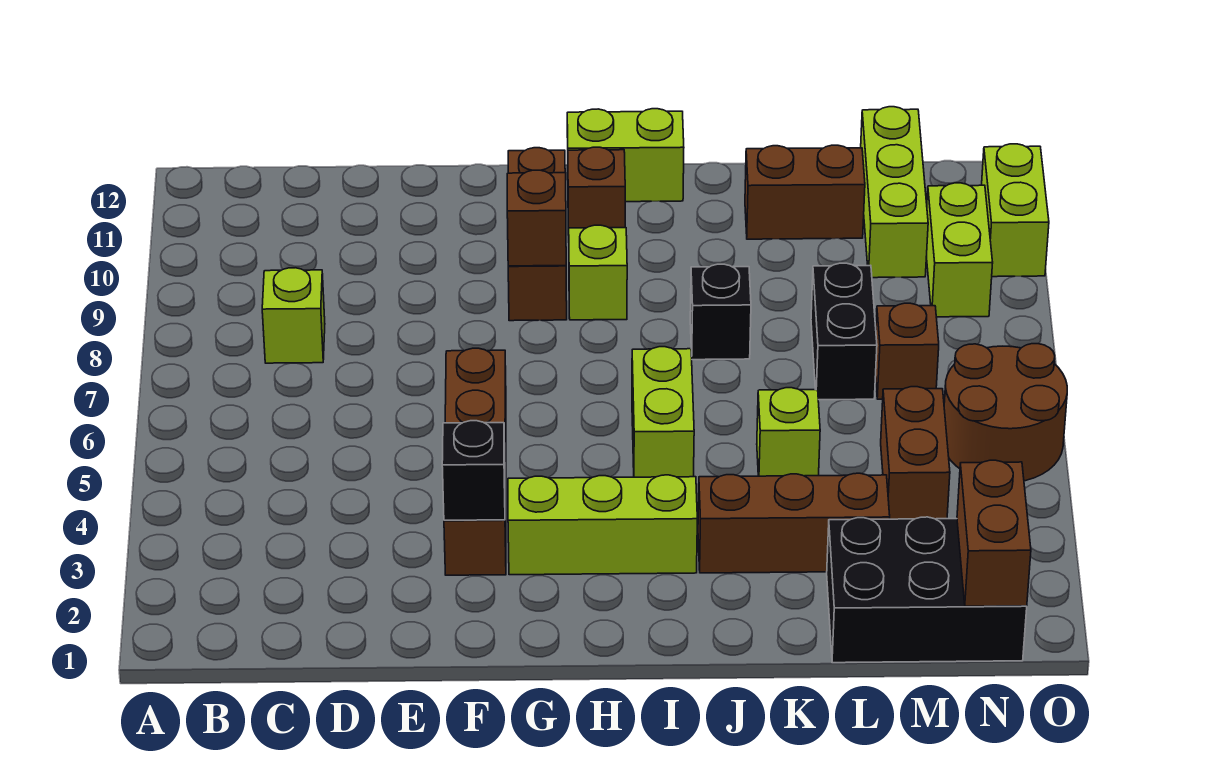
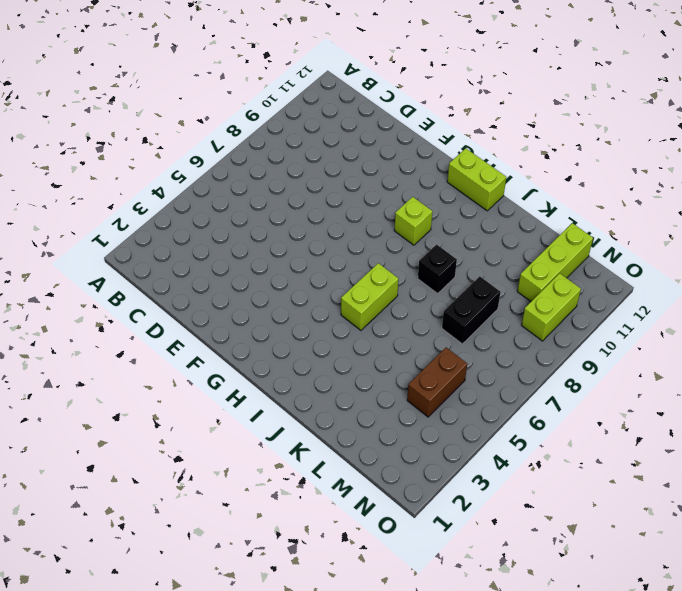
none -> lime brick C8 level 1
none -> brown brick F3:F6 level 1
none -> lime brick G3:I3 level 1

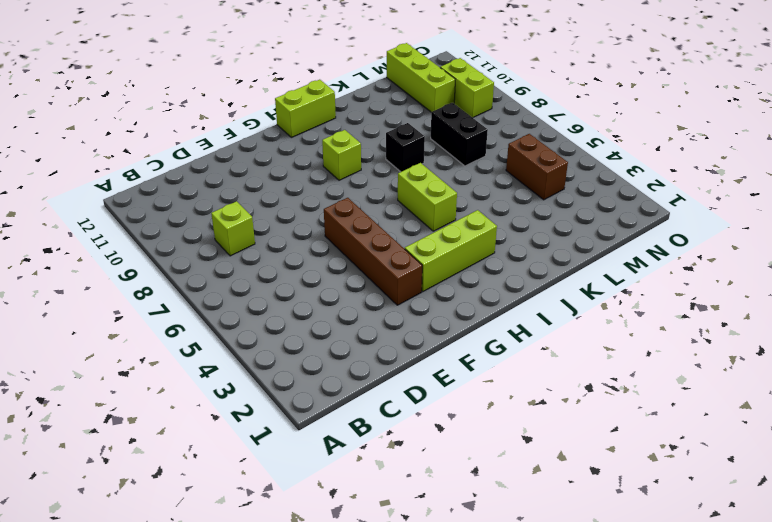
none -> brown brick G9:G11 level 1
none -> brown brick H11 level 1
none -> brown brick J3:L3 level 1

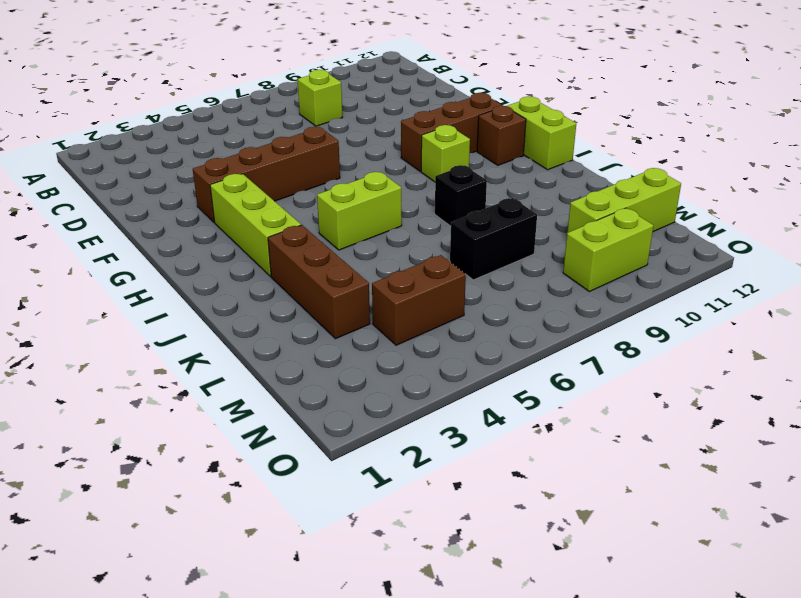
none -> lime brick K5 level 1
none -> brown brick K11:L11 level 1
none -> black brick L1:N2 level 1

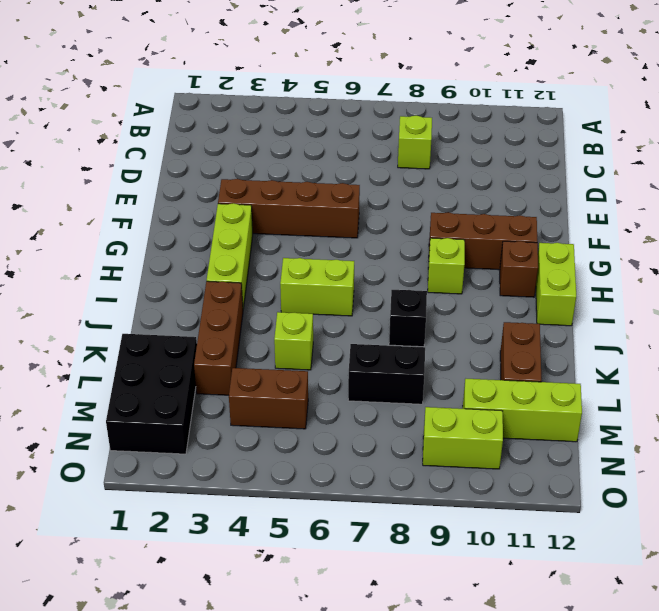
none -> brown brick M7 level 1
none -> brown round brick N5:O6 level 1
none -> lime brick O10:O11 level 1

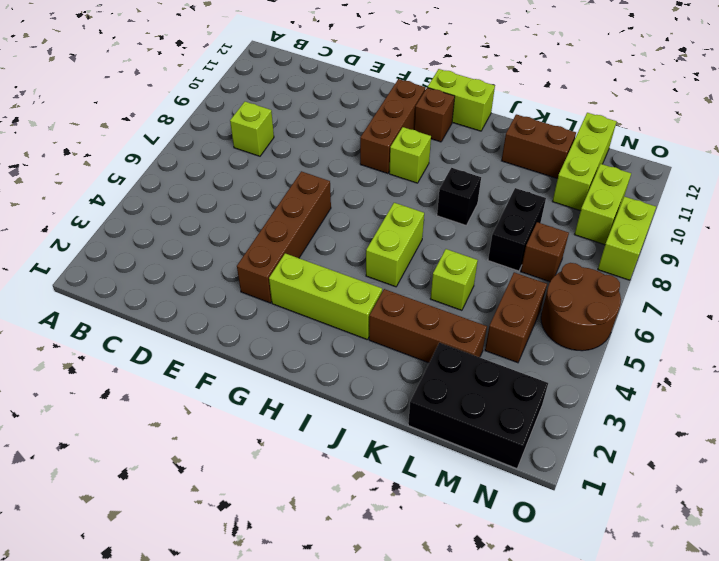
lime brick O8:O9 level 1 -> lime brick O10:O11 level 1
none -> black brick F3 level 2
none -> brown brick G9 level 2
none -> brown brick N1:N2 level 2

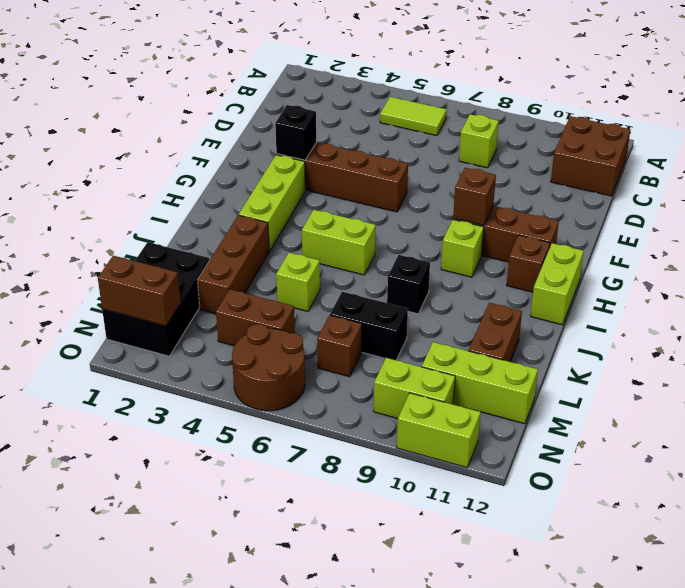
lime tile B5:B6 level 1 -> none
brown brick B11:C12 level 1 -> none

